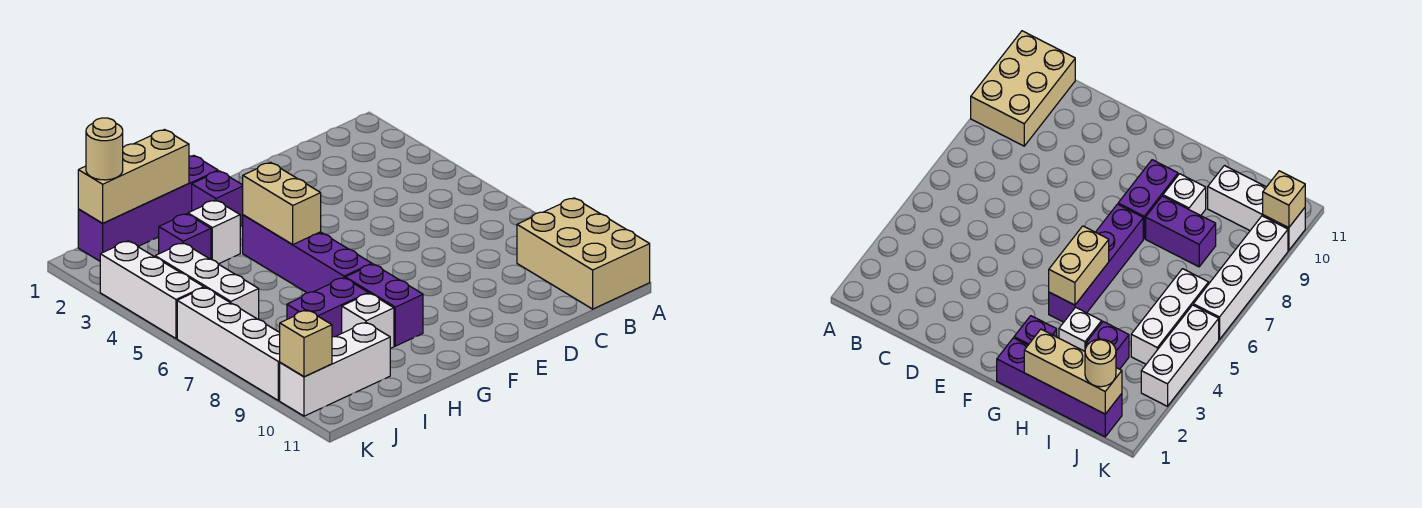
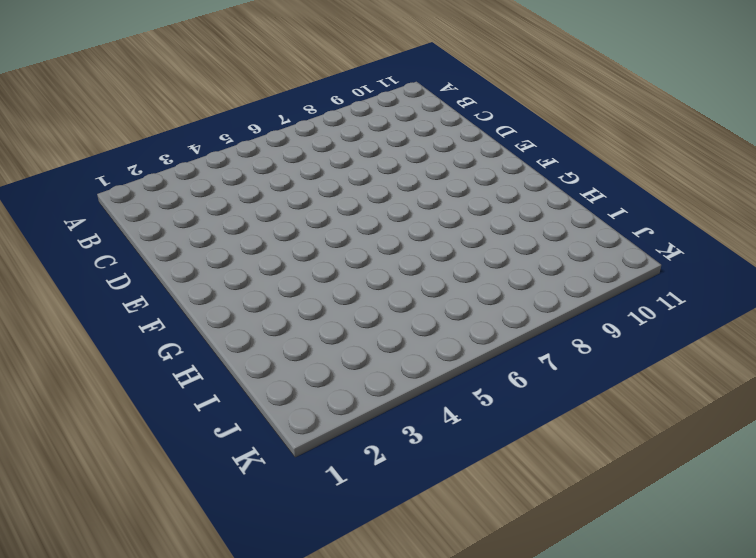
none -> tan brick A9:B11 level 1
none -> purple brick G1:J1 level 1
none -> purple brick G2 level 1

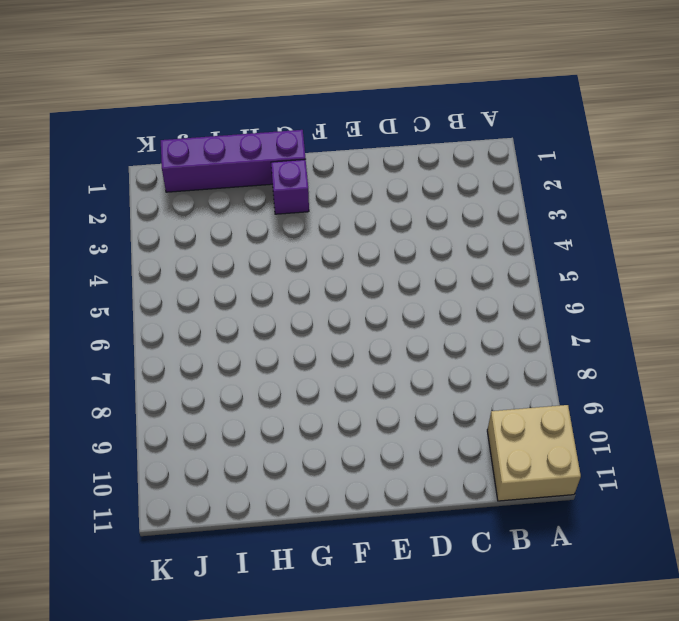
tan brick A10:B11 level 1 -> tan brick A9:B11 level 1
none -> purple brick G4:G7 level 1
none -> purple brick G8:G9 level 1
none -> white brick H3 level 1

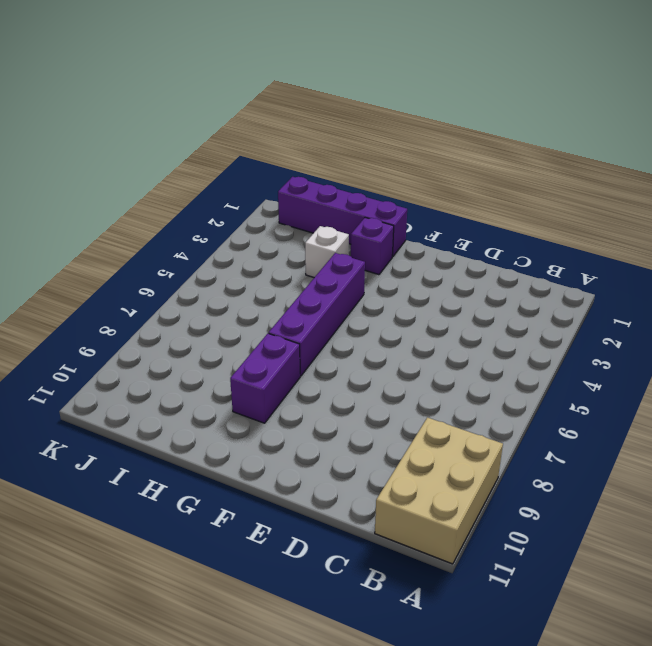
none -> purple brick H8:I8 level 1
none -> white brick H9 level 1
none -> purple brick I3 level 1

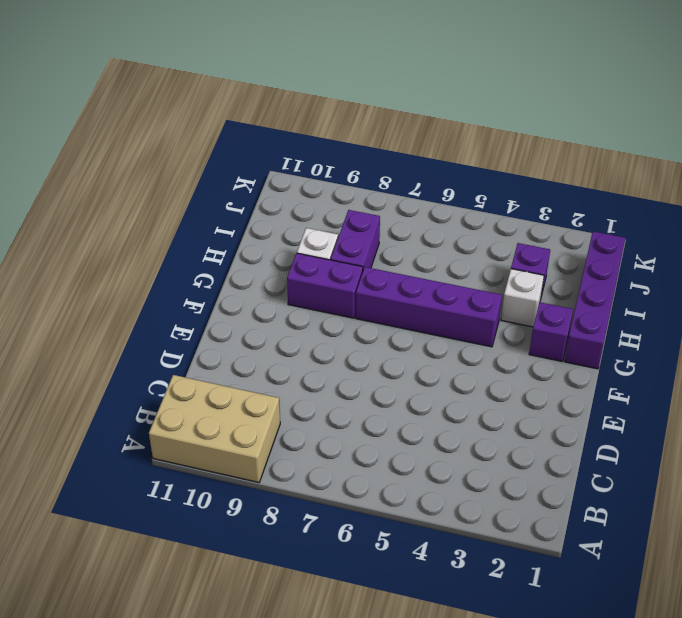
none -> white brick I10:K10 level 1
none -> white brick J4:J6 level 1
none -> white brick K3:K5 level 1

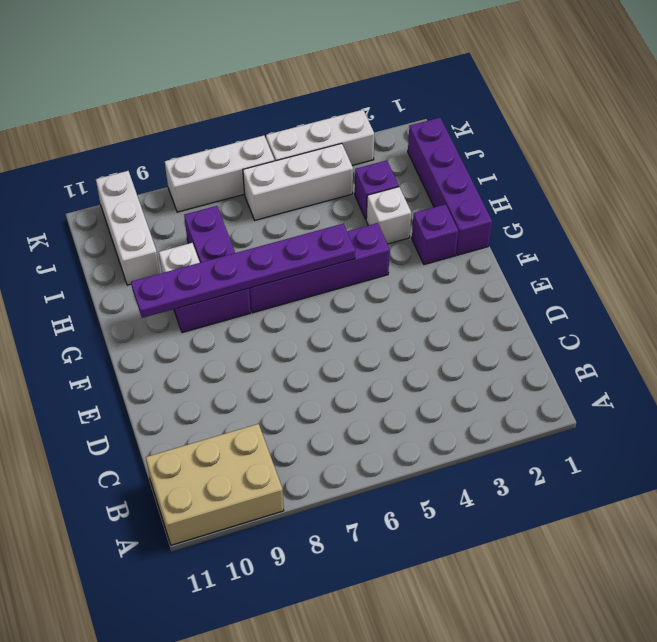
purple plate G5:G10 level 2 -> tan brick G4:G5 level 2
white brick K6:K8 level 1 -> white brick K6:K9 level 1
none -> tan brick H1:J1 level 2
none -> tan brick K10 level 2
none -> tan round brick J1 level 3

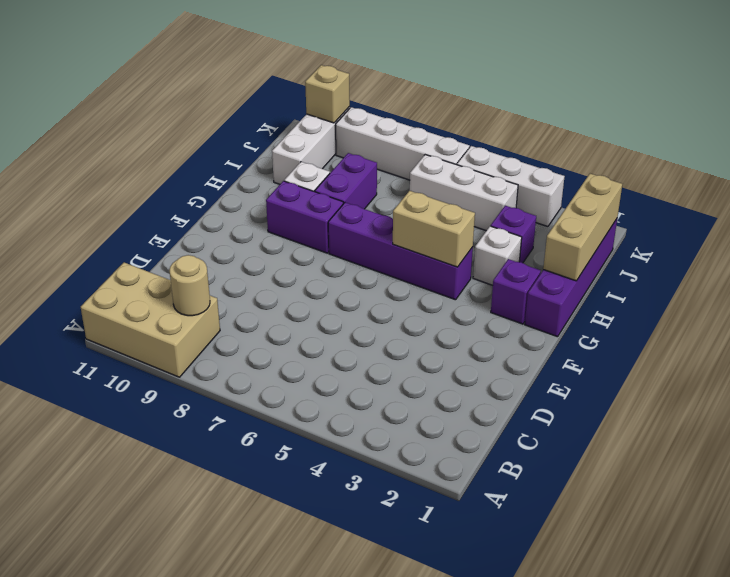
tan round brick B9 level 2 -> tan round brick J1 level 3

